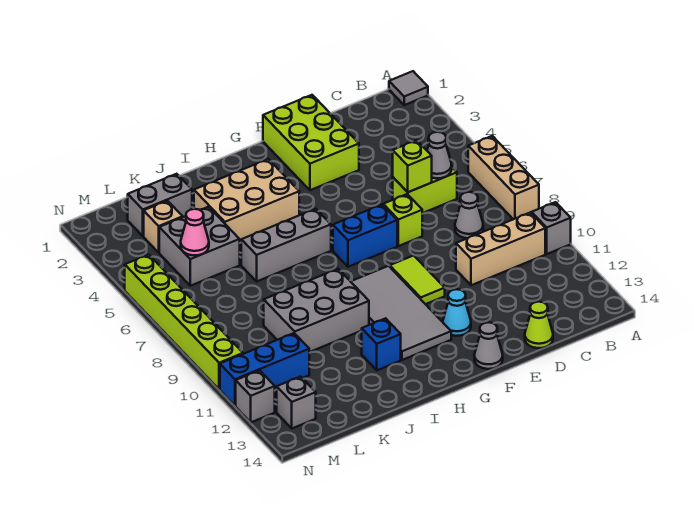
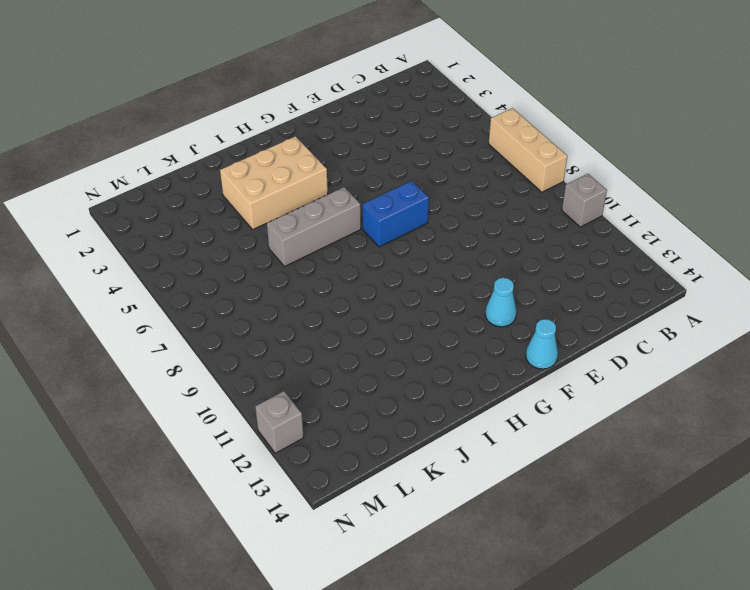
cyan cone F14 level 1 -> grey cone F14 level 1
none -> grey tile A1 level 1
none -> tan brick B10:D10 level 1
none -> lime brick C6:D6 level 1

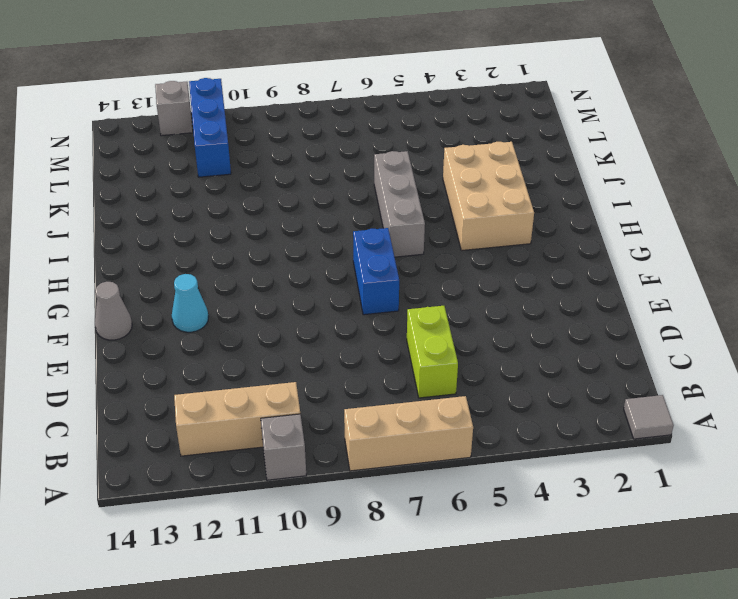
tan brick B10:B12 level 1 -> tan brick B10:D10 level 1
none -> grey cone C8 level 1
none -> lime cone D14 level 1
none -> lime brick E1:F3 level 1

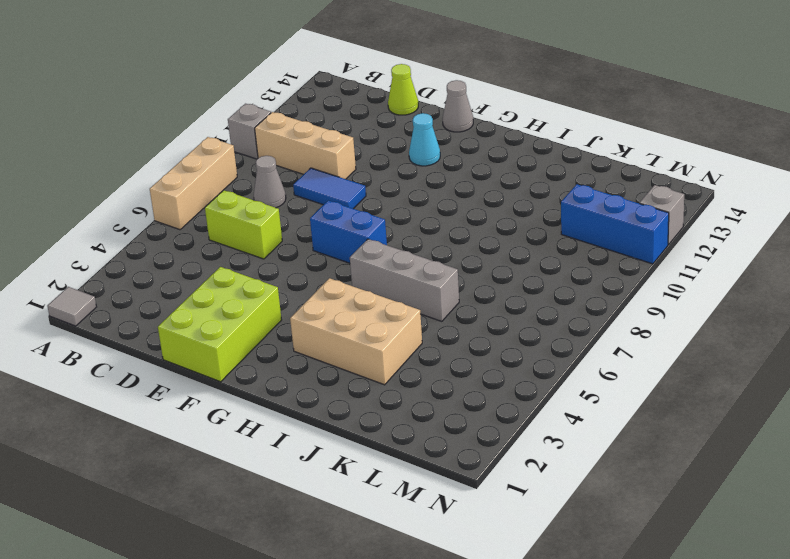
blue tile D9:E9 level 1 -> none
none -> lime brick E7 level 1
none -> lime tile F9:F10 level 1
none -> grey tile G9:H12 level 1

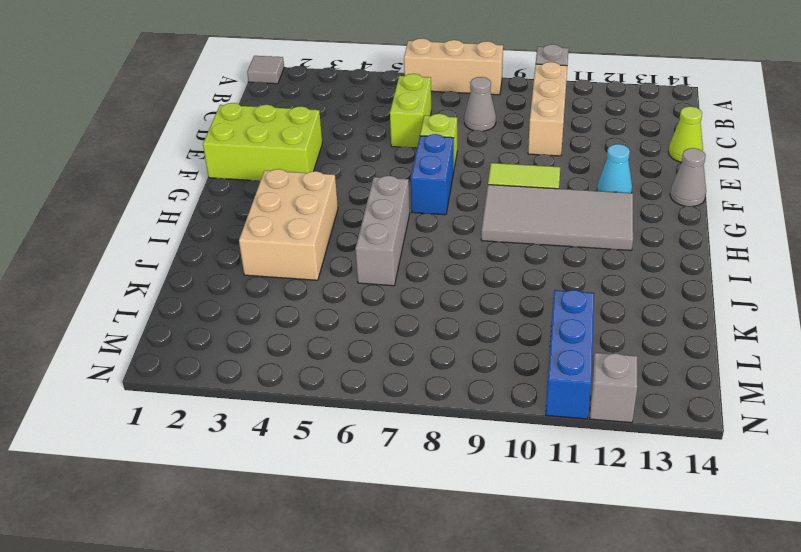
none -> grey brick I9:K10 level 1
none -> blue brick I12 level 1
none -> grey brick K2:L2 level 1

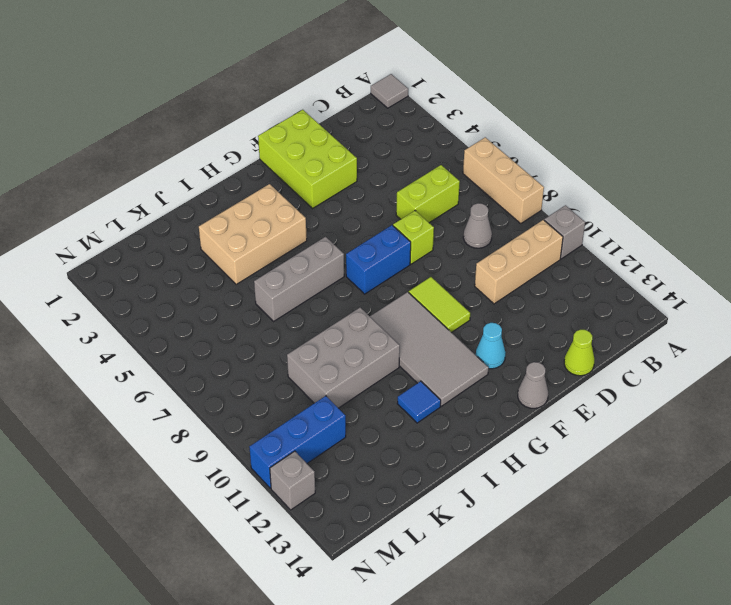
blue tile I12 level 1 -> blue brick I12 level 1
none -> grey brick K2:L2 level 1
none -> grey brick K4:L5 level 1
none -> tan brick L3 level 1

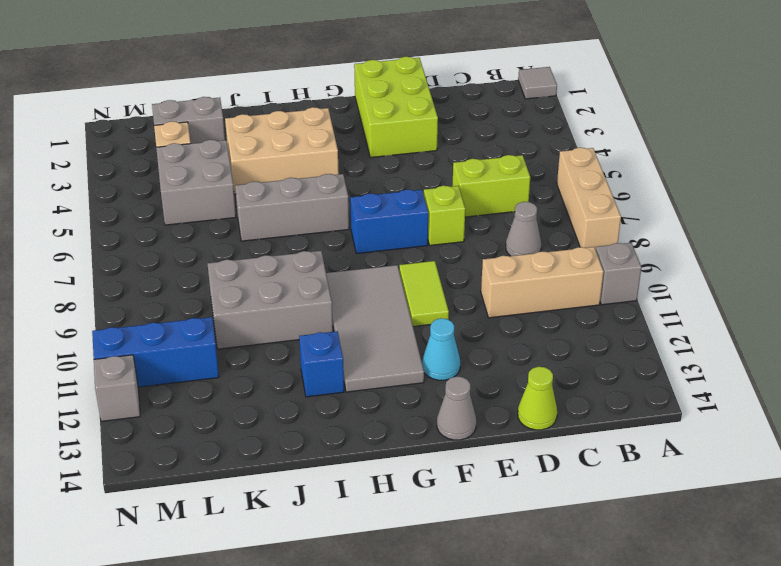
none -> grey brick M13 level 1
none -> lime brick N5:N10 level 1
none -> grey cone C6 level 2

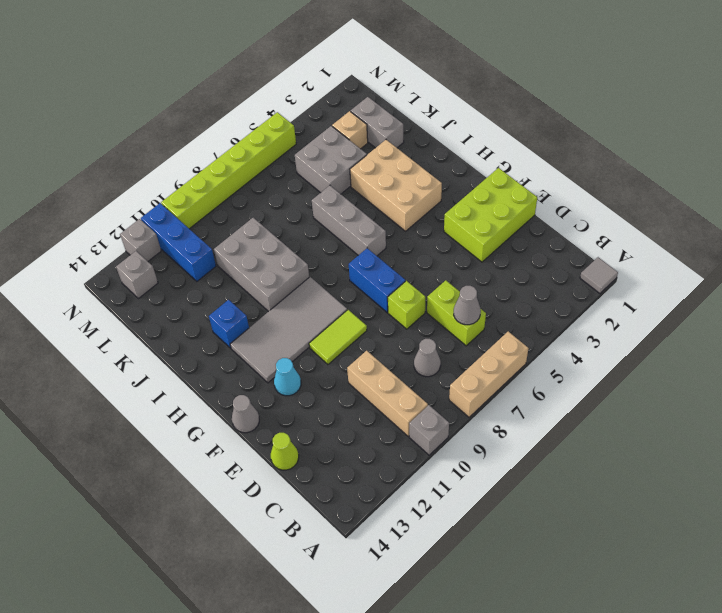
none -> lime brick D6 level 2
none -> pink cone L5 level 2

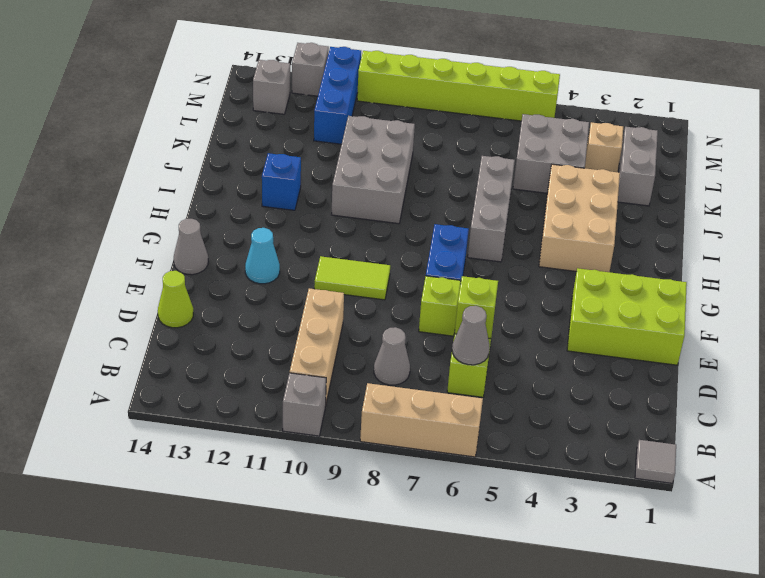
none -> grey tile G9:H12 level 1
none -> pink cone L5 level 2

